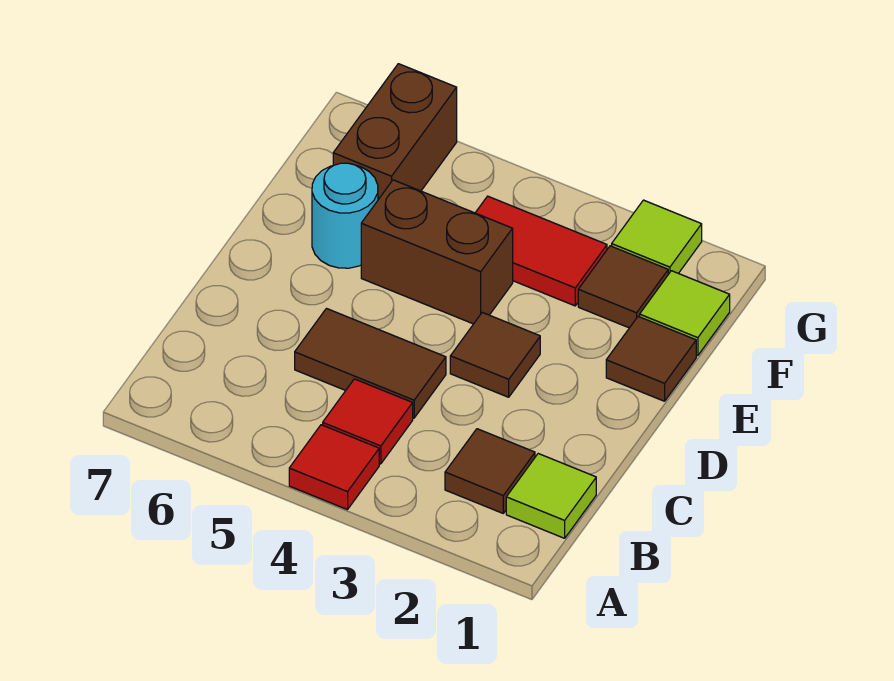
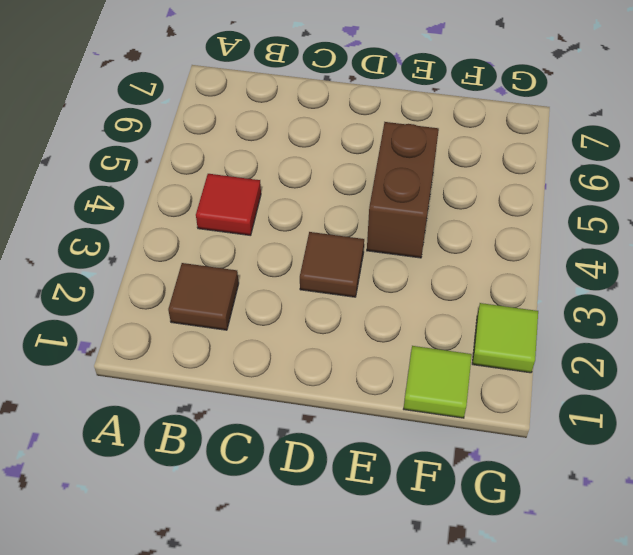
none -> red tile A4 level 1
none -> lime tile B1 level 1
none -> brown tile C4:C5 level 1

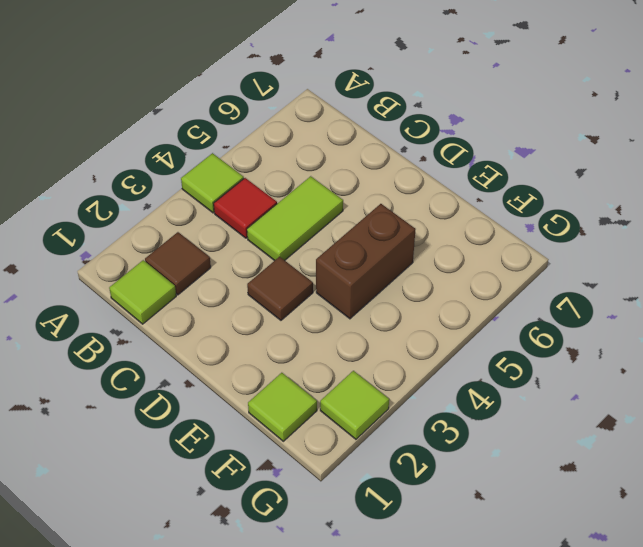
lime tile A4 level 1 -> red tile A4 level 1
lime tile C4:C5 level 1 -> brown tile C4:C5 level 1
none -> brown tile E1 level 1
none -> cyan round brick E6 level 1
none -> brown tile F2 level 1

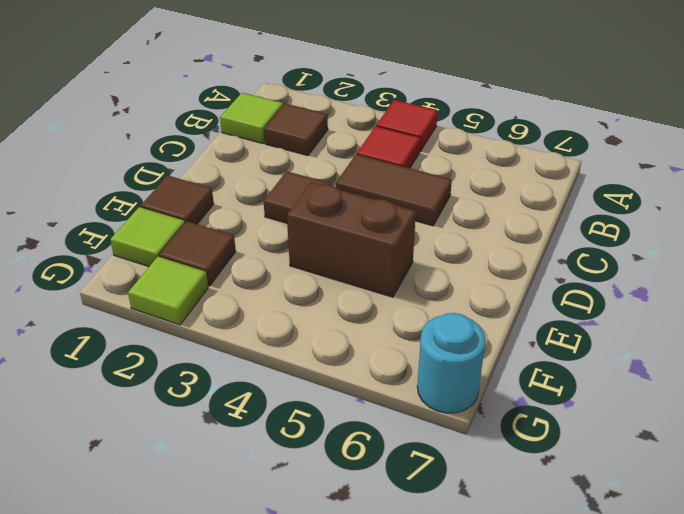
cyan round brick G7 level 1 -> cyan round brick E6 level 1
none -> red tile F3:F4 level 1
none -> brown brick F6:G6 level 1

